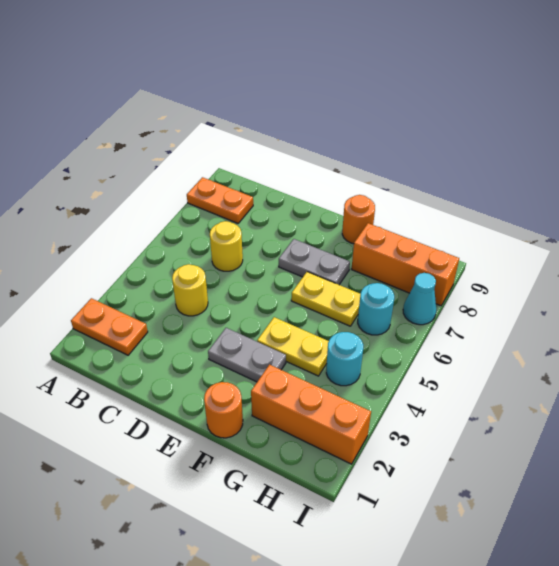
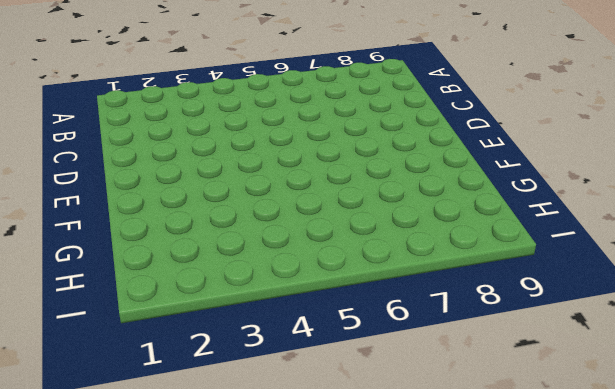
none -> orange plate A2:B2 level 1
none -> orange plate A8:B8 level 1
none -> yellow round brick C4 level 1

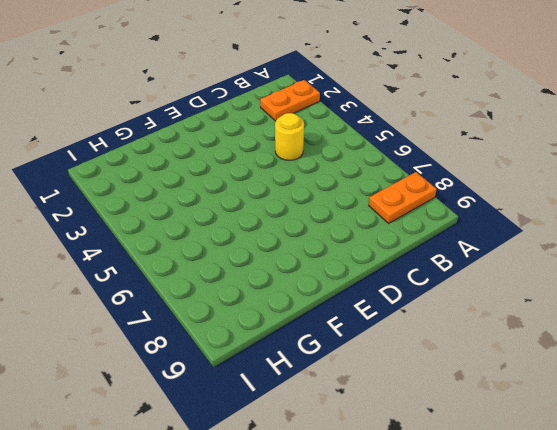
none -> yellow round brick C6 level 1
none -> grey plate E3:F3 level 1
none -> grey plate E7:F7 level 1

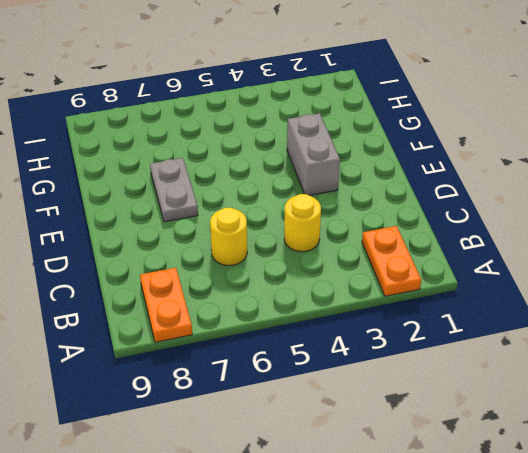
grey brick E3:F3 level 1 -> grey plate E3:F3 level 1
none -> orange round brick F1 level 1
none -> yellow plate F4:G4 level 1
none -> yellow plate F6:G6 level 1

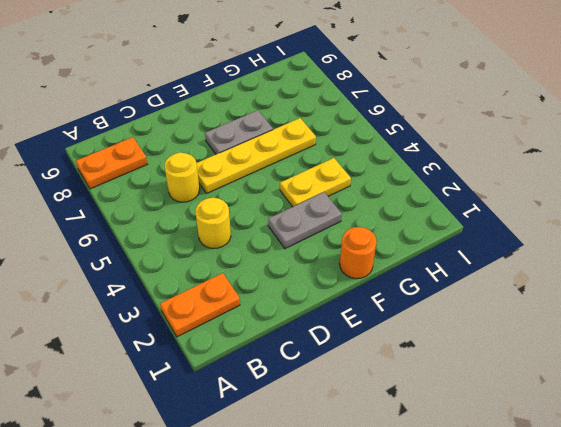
yellow plate D6:G6 level 1 -> yellow plate F6:G6 level 1
none -> orange round brick F9 level 1
none -> orange brick G2:I2 level 1
none -> orange brick G8:I8 level 1

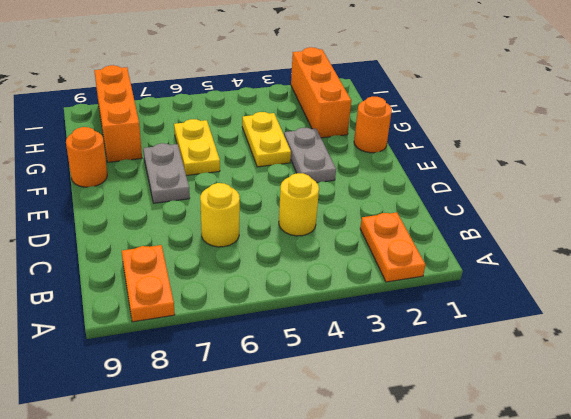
none -> cyan round brick H4 level 1
none -> cyan round brick H6 level 1
none -> cyan cone I7 level 1

